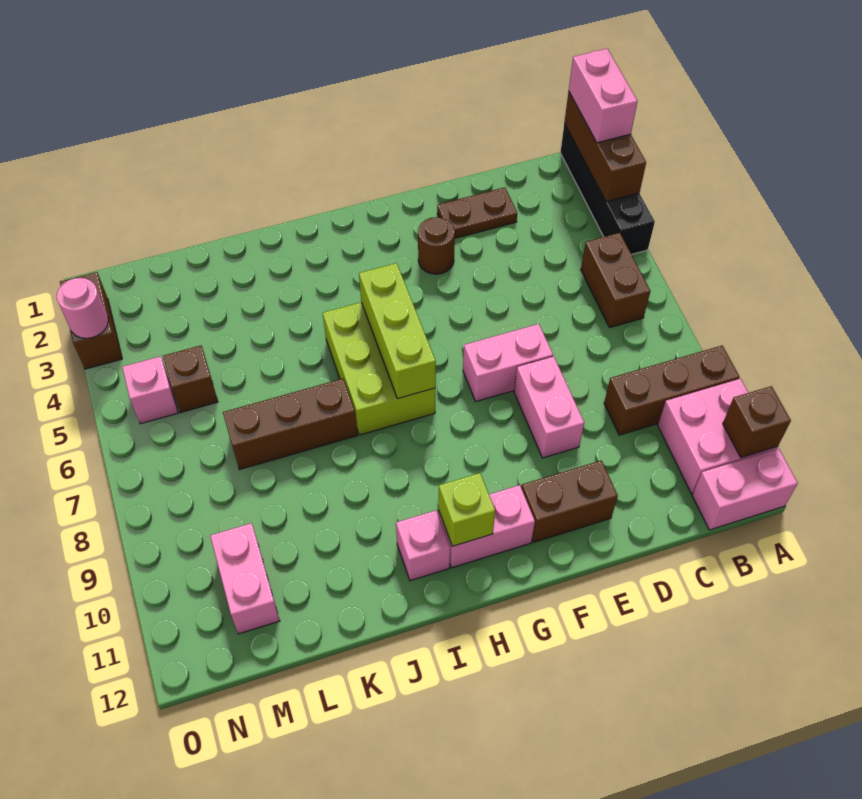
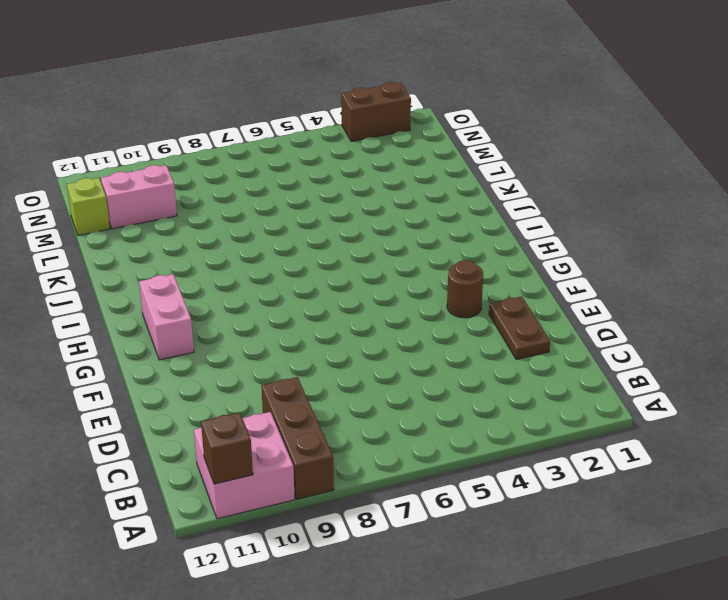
lime brick M12 level 1 -> lime brick H11 level 2
none -> black brick A1:A4 level 1
none -> pink brick A12:B12 level 1
none -> brown brick B5:B6 level 1

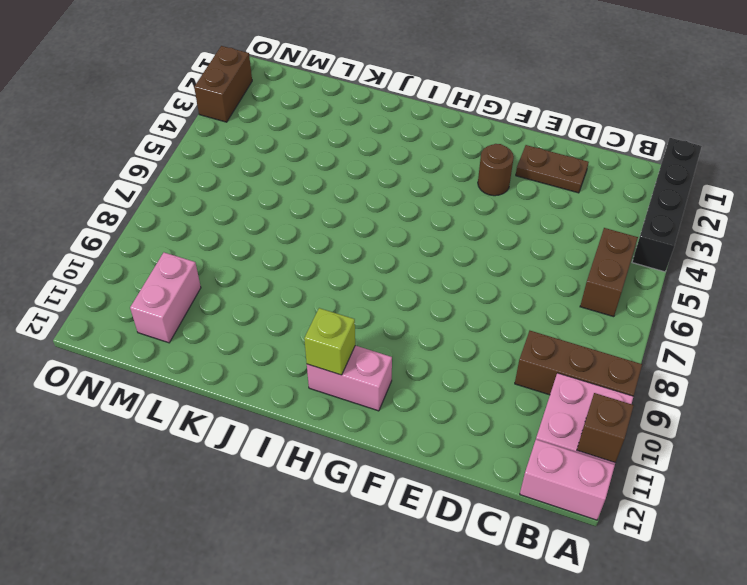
none -> pink brick E7:F7 level 1
none -> pink brick E8:E9 level 1
none -> brown brick E11:F11 level 1

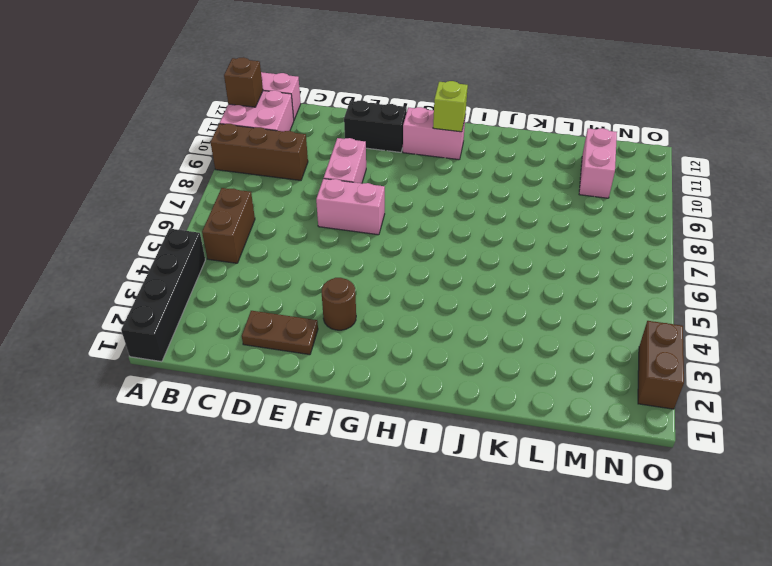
black brick E11:F11 level 1 -> brown brick E11:F11 level 1
none -> lime brick H5:I7 level 1
none -> pink brick I11 level 1
none -> brown brick J7:L7 level 1

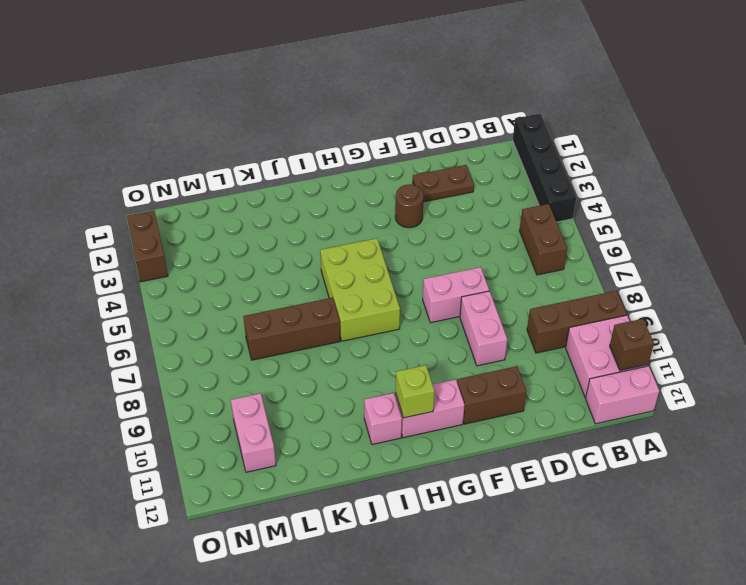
none -> brown brick M5 level 1
none -> pink brick N5 level 1
none -> brown brick A1:A3 level 2

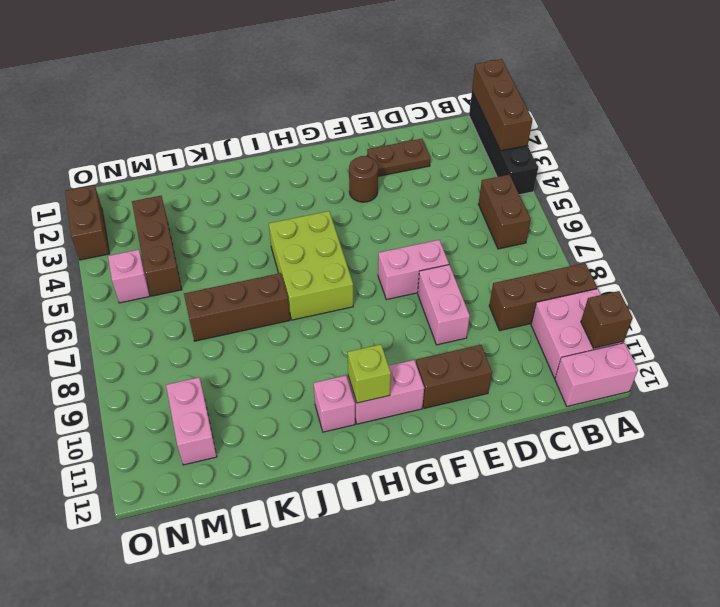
brown brick M3:M5 level 1 -> brown brick M5 level 1
none -> lime brick H5:H7 level 2
none -> pink round brick O3 level 2
none -> pink brick A1:A2 level 3

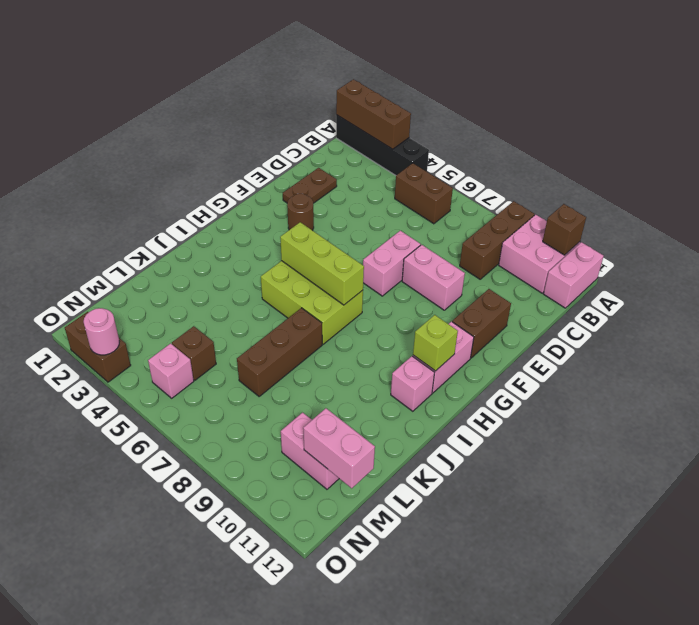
pink brick M11:M12 level 2 -> pink brick A1:A2 level 3

